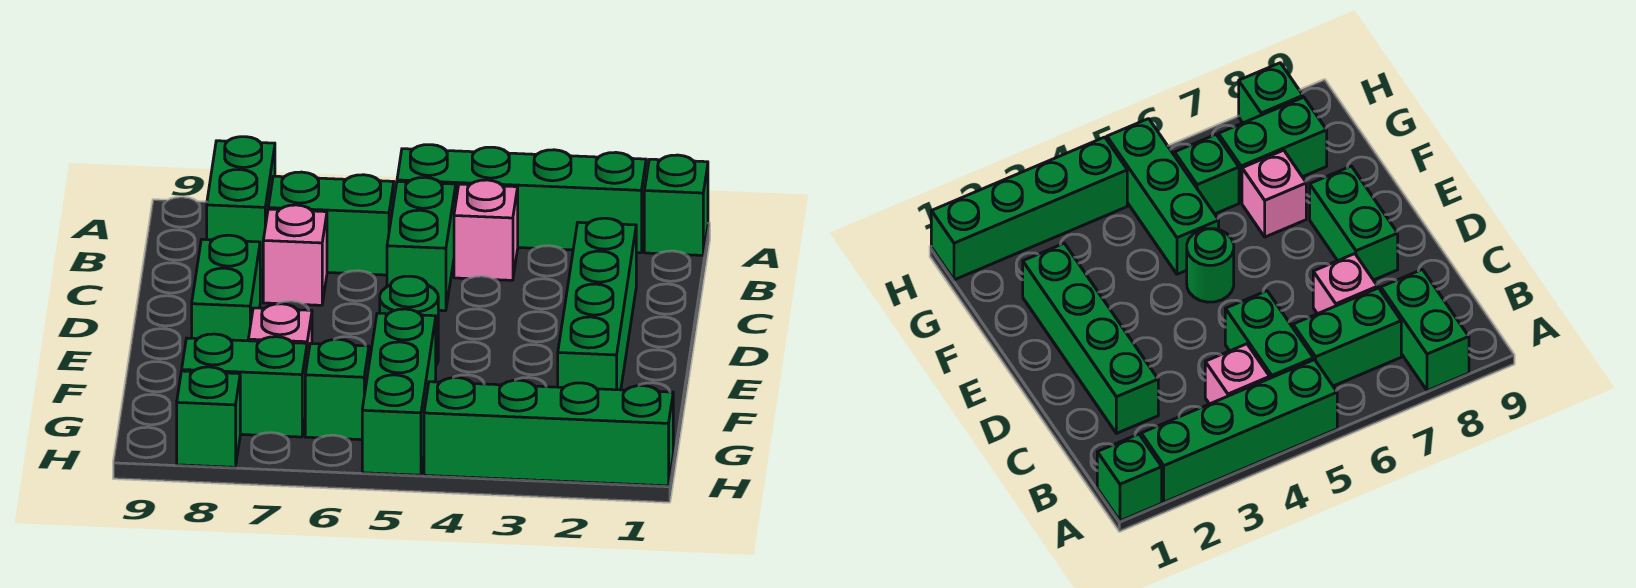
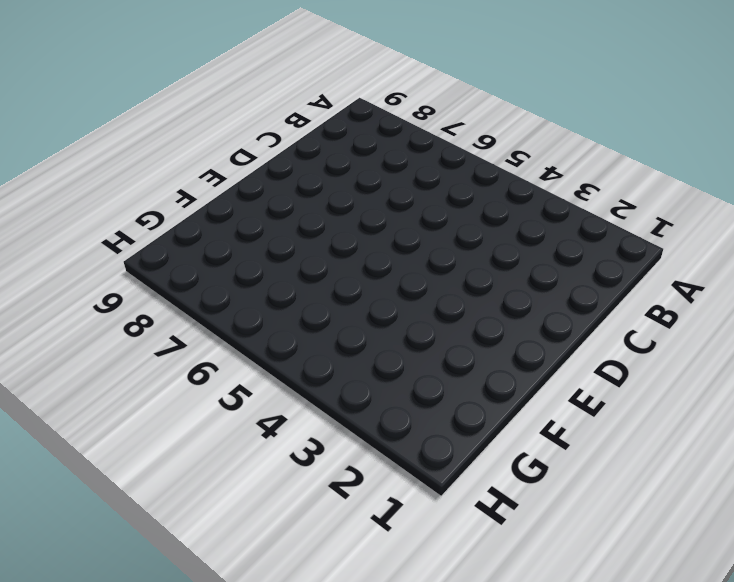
none -> green brick A1 level 1
none -> green brick A2:A5 level 1
none -> green brick A8:B8 level 1

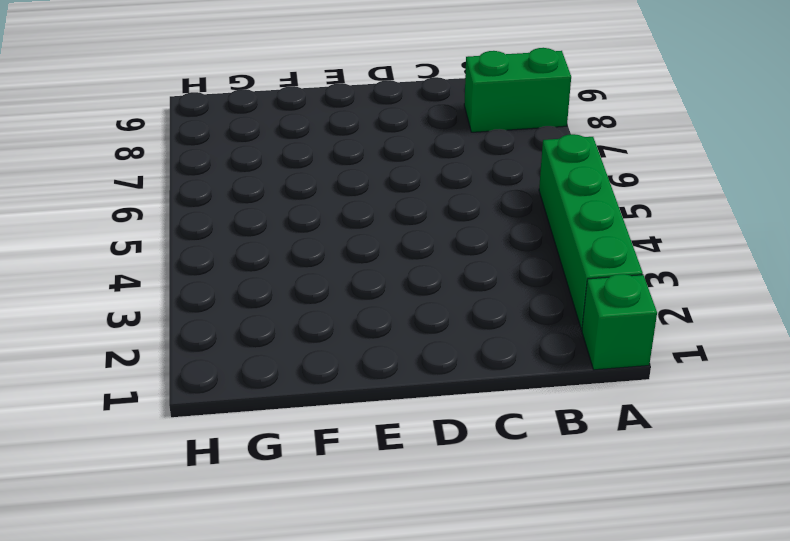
none -> pink brick B4 level 1
none -> green brick B5:C5 level 1
none -> green brick B6:B7 level 1

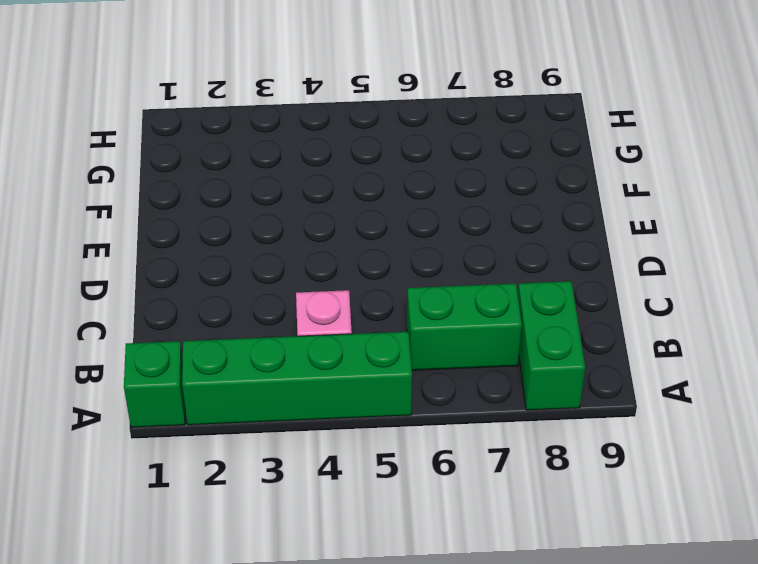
none -> green brick B5:C5 level 1
none -> green brick C2:F2 level 1
none -> pink brick C7 level 1

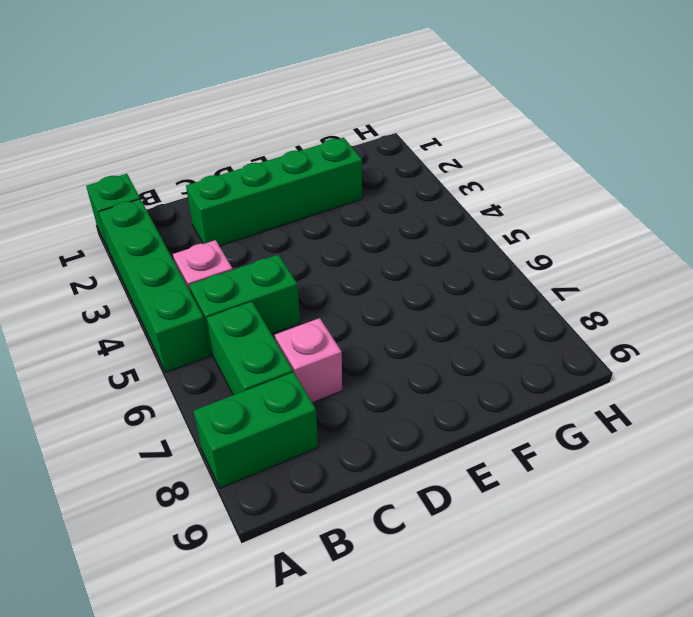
none -> green brick D8:E8 level 1
none -> green round brick E5 level 1
none -> green brick F5:H5 level 1

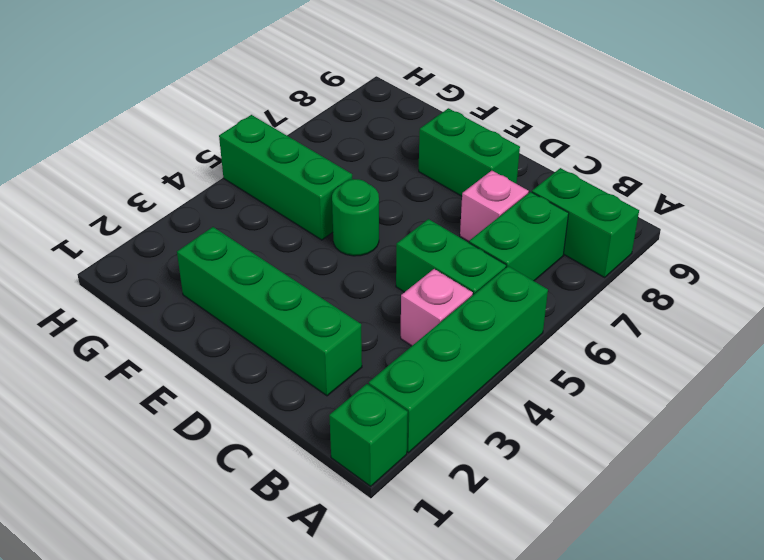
none -> pink brick F7 level 1
none -> green brick G6 level 1
none -> green brick G7:G8 level 1

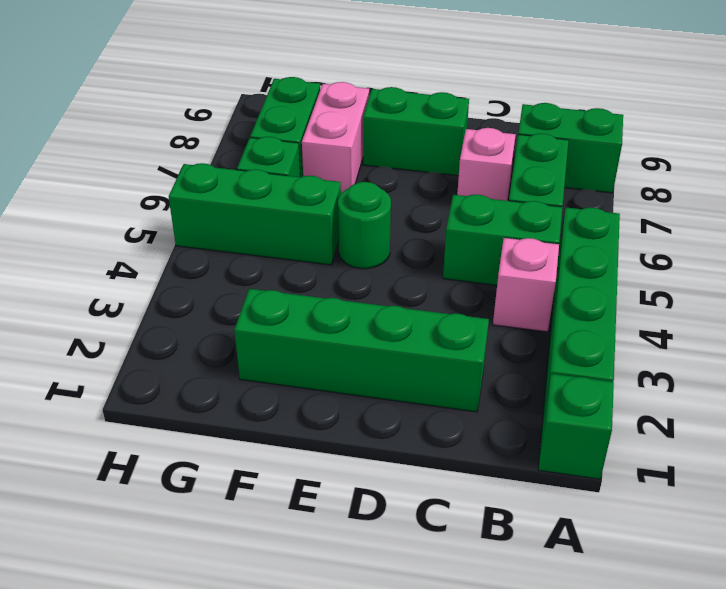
pink brick F7:F8 level 1 -> pink brick F7 level 1
none -> green brick H1:H4 level 1
none -> green brick H8 level 1

